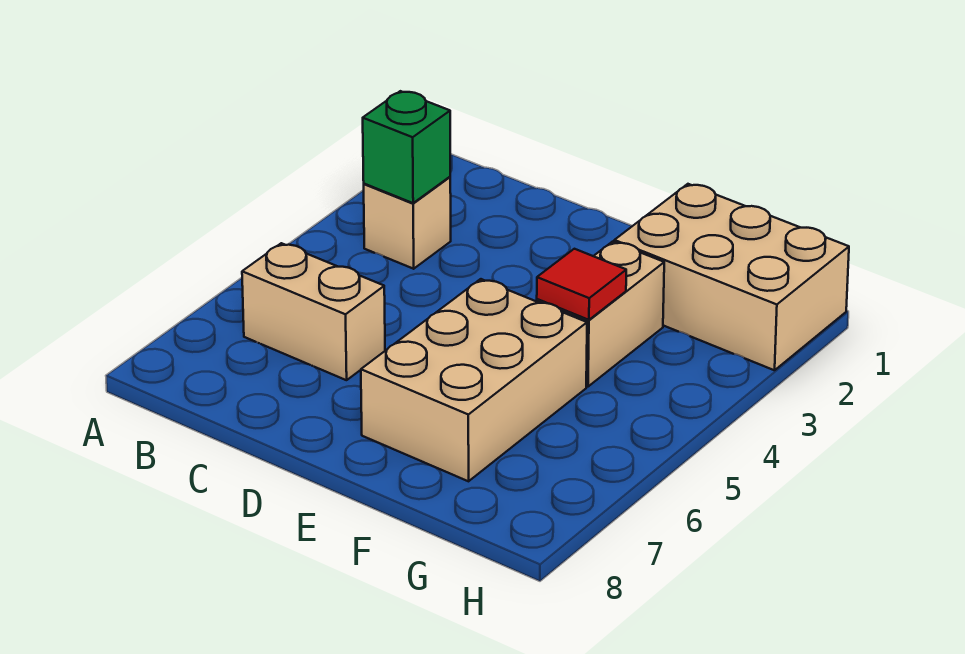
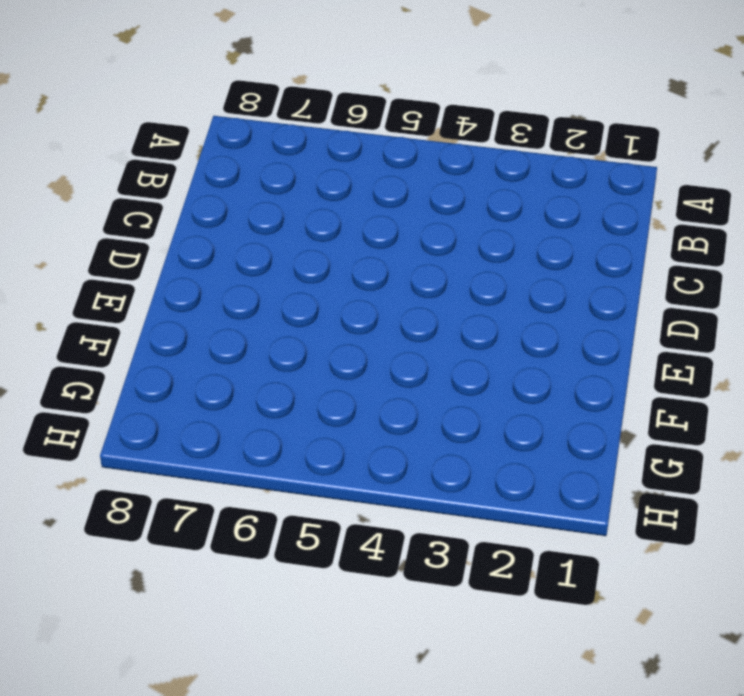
none -> tan brick B3 level 1
none -> tan brick B6:C6 level 1

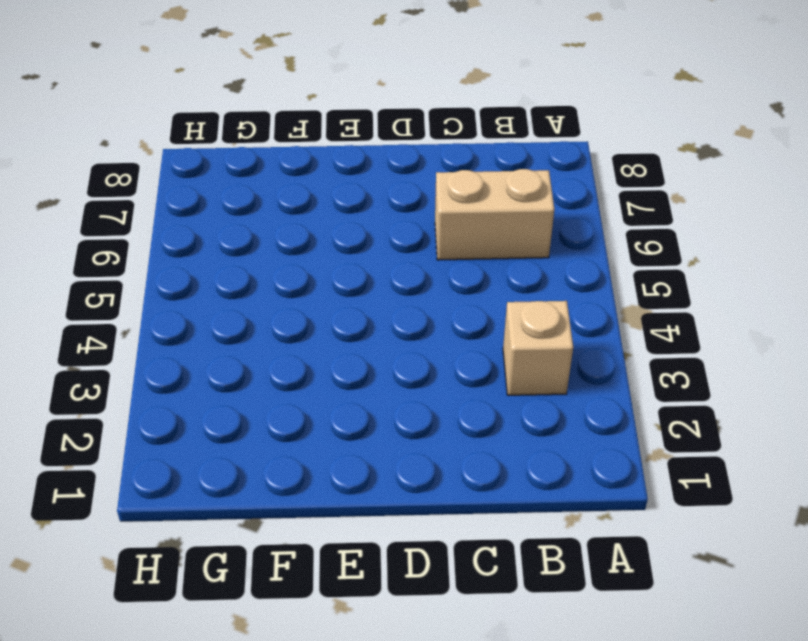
none -> tan brick E5:F7 level 1
none -> tan brick F1:H2 level 1

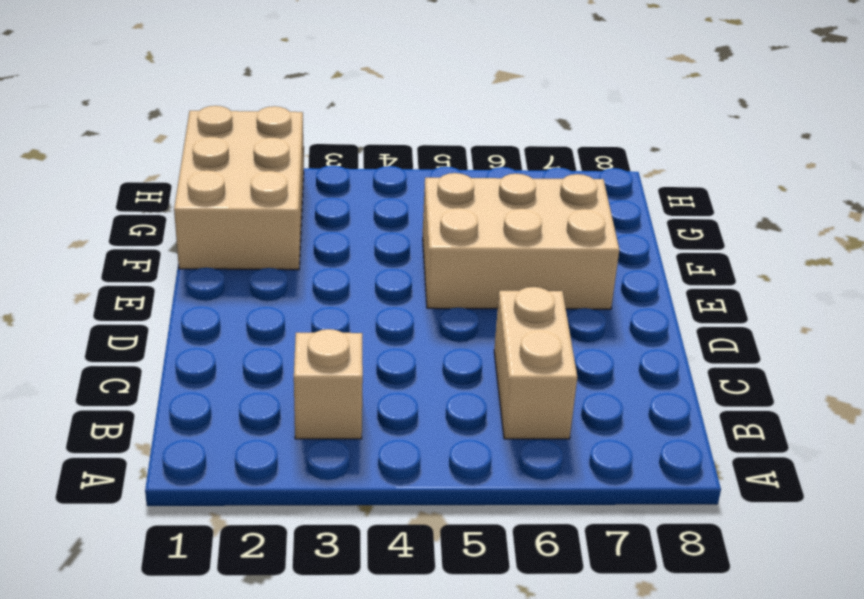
none -> tan brick F3:F4 level 1
none -> green brick B3 level 2

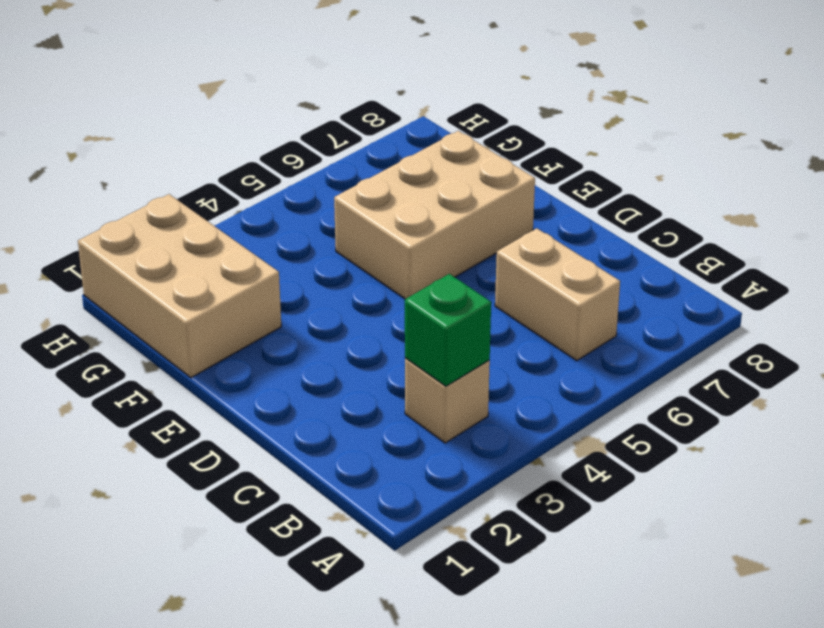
none -> tan brick F3:F4 level 1
none -> red tile F4 level 2

